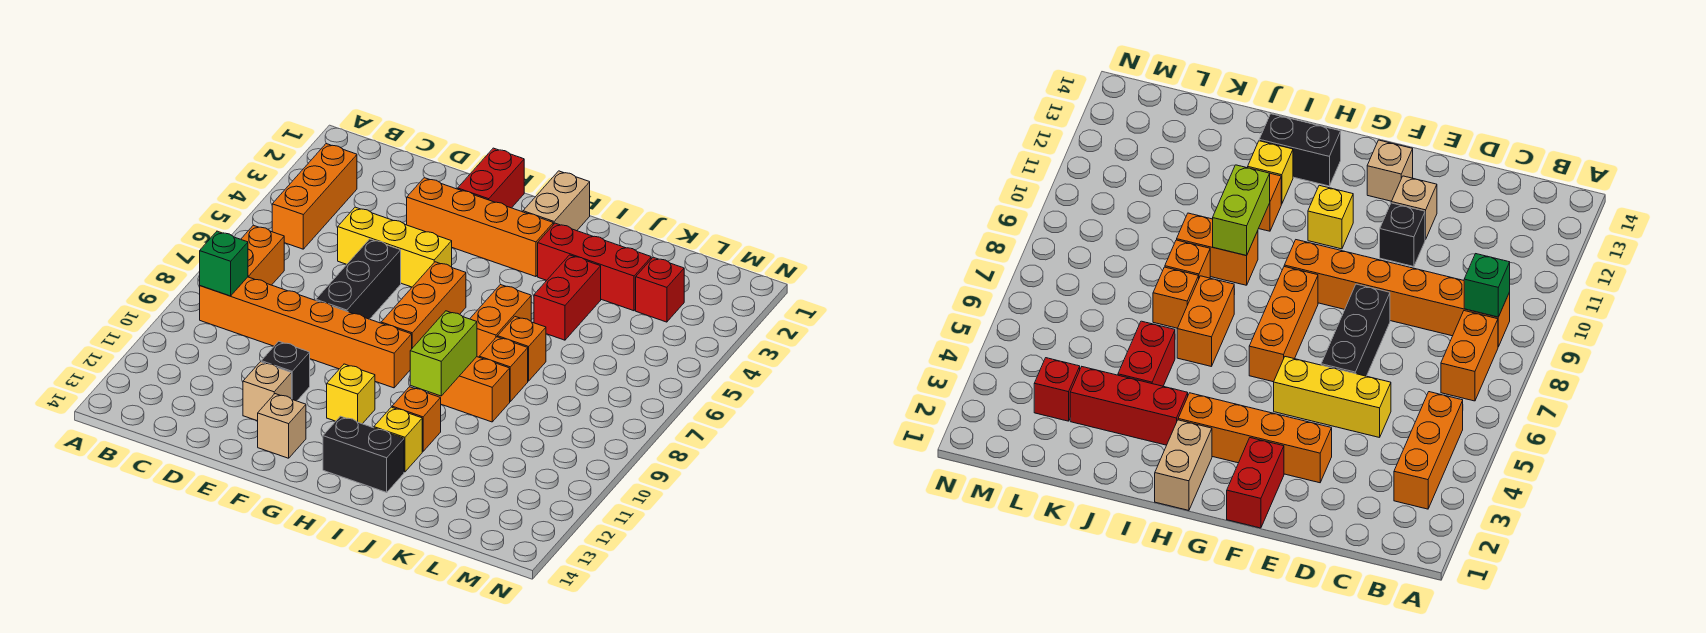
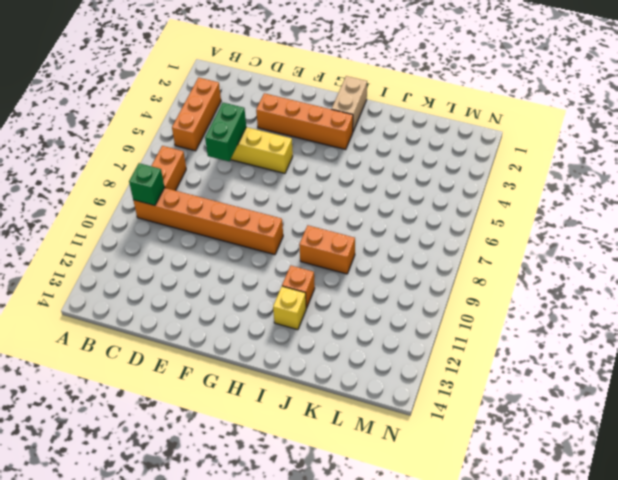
green brick D5:D6 level 2 -> none
none -> black brick E6:E8 level 1
none -> black brick E11 level 1
none -> tan brick E12 level 1

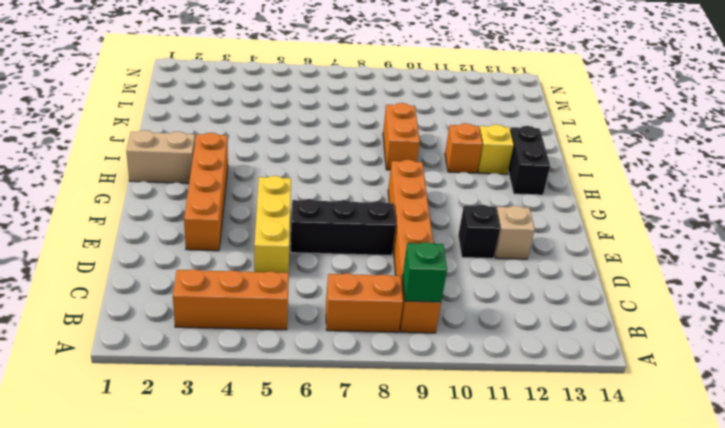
none -> red brick F1:F2 level 1
none -> tan brick F13 level 1
none -> orange brick G6:G8 level 1

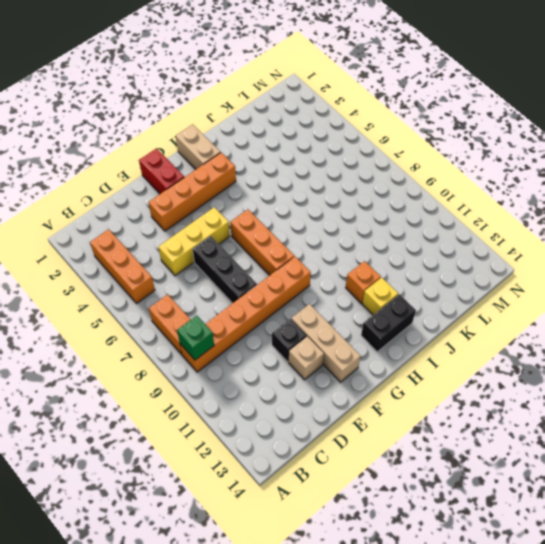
tan brick F11:F13 level 1 -> tan brick F13 level 1
none -> yellow brick G11 level 1
none -> red brick I3:K3 level 1
none -> orange brick I6:I7 level 1

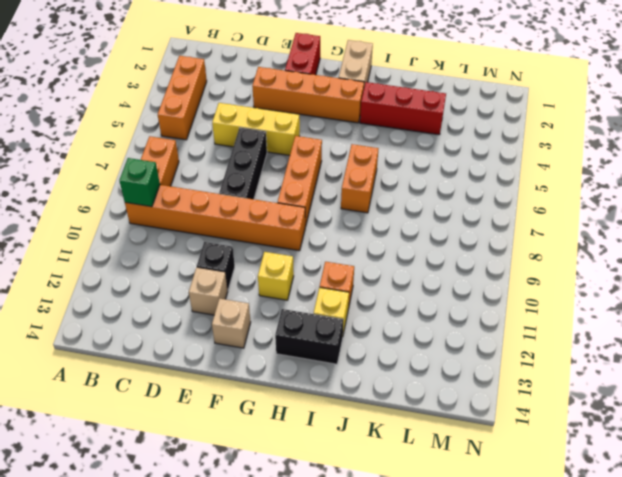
none -> orange brick I9:J9 level 1
none -> red brick J4:J5 level 1
none -> orange brick J7 level 1

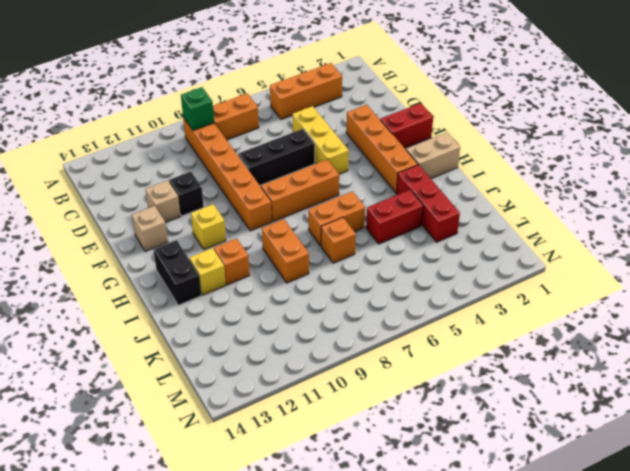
none -> orange brick J8 level 1
none -> red brick L3 level 1
none -> lime brick I9:I10 level 2

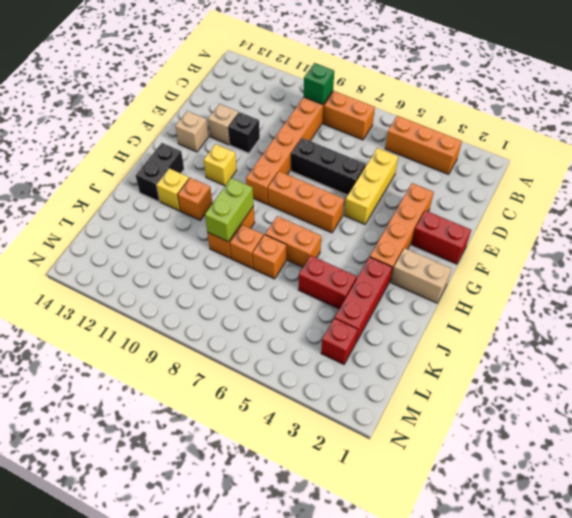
lime brick I9:J9 level 2 -> lime brick I9:I10 level 2

